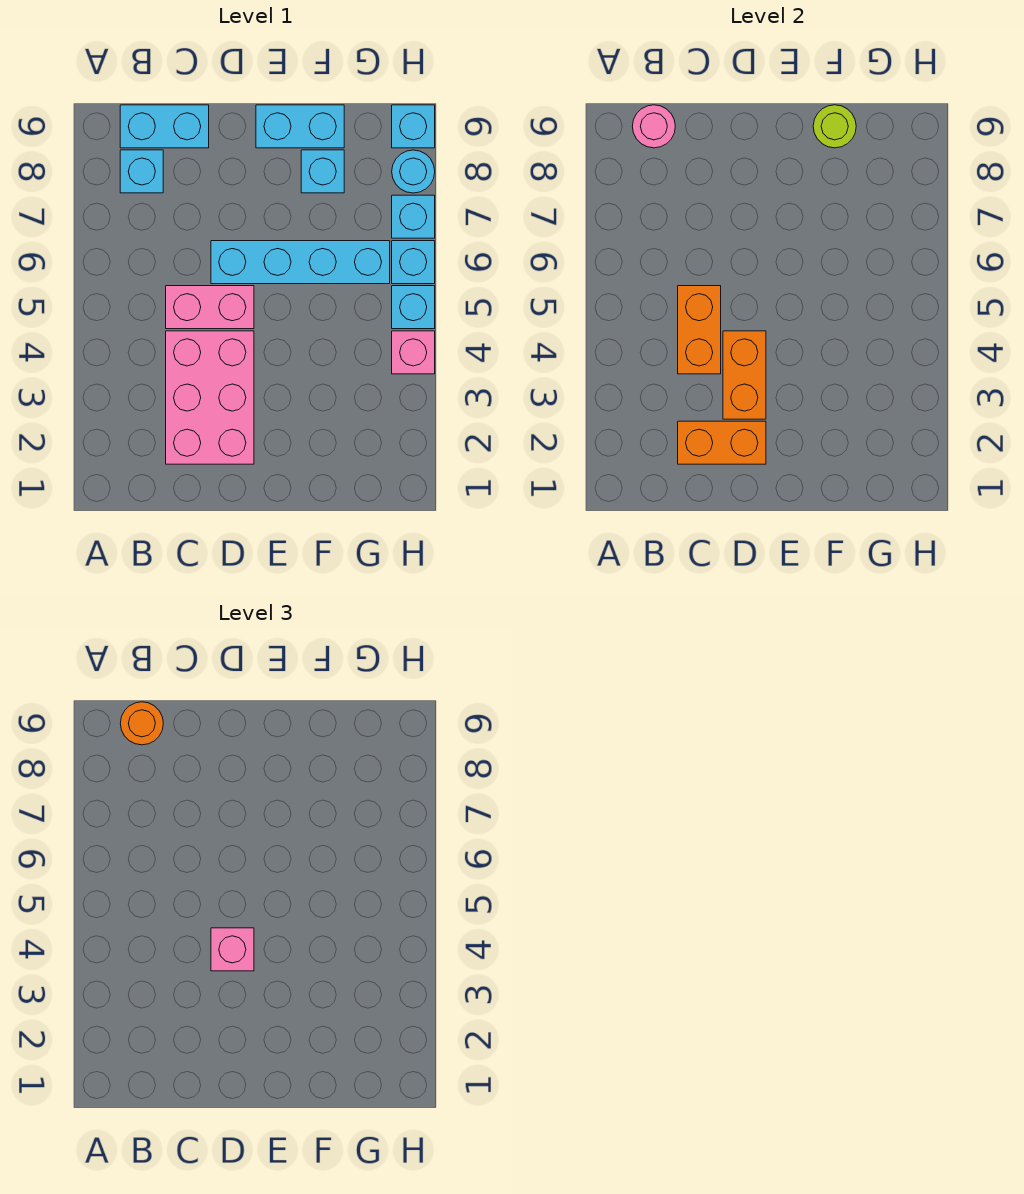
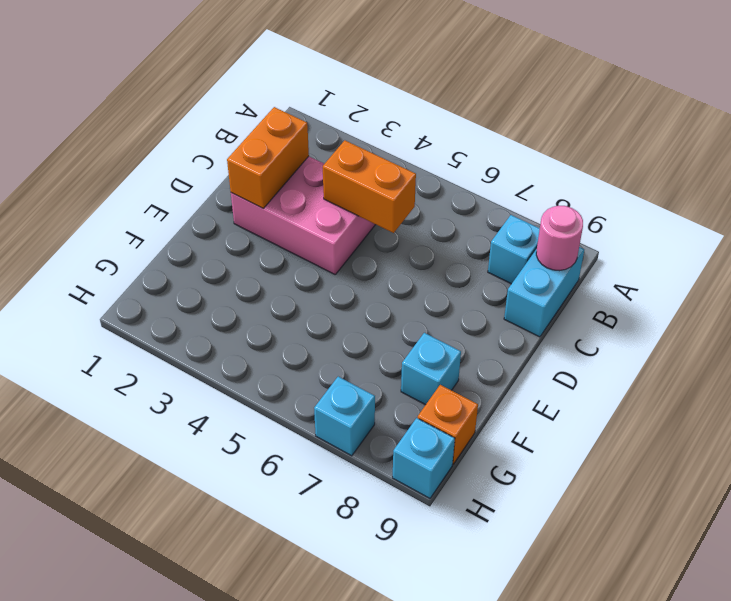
orange brick G9 level 1 -> none
none -> pink brick C5:D5 level 1
none -> cyan brick D6:G6 level 1
none -> cyan brick E9:F9 level 1

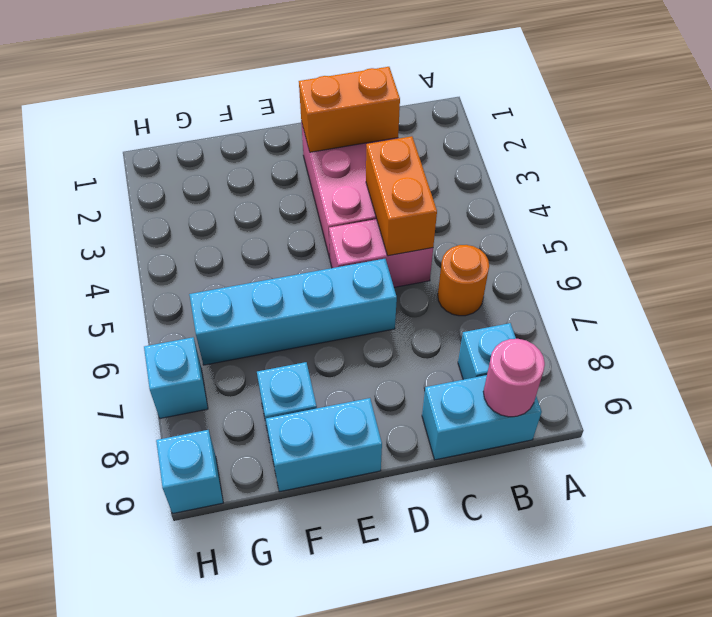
orange round brick B6 level 1 -> orange round brick B9 level 3
none -> pink brick H4 level 1
none -> cyan brick H5 level 1
none -> cyan brick H6 level 1

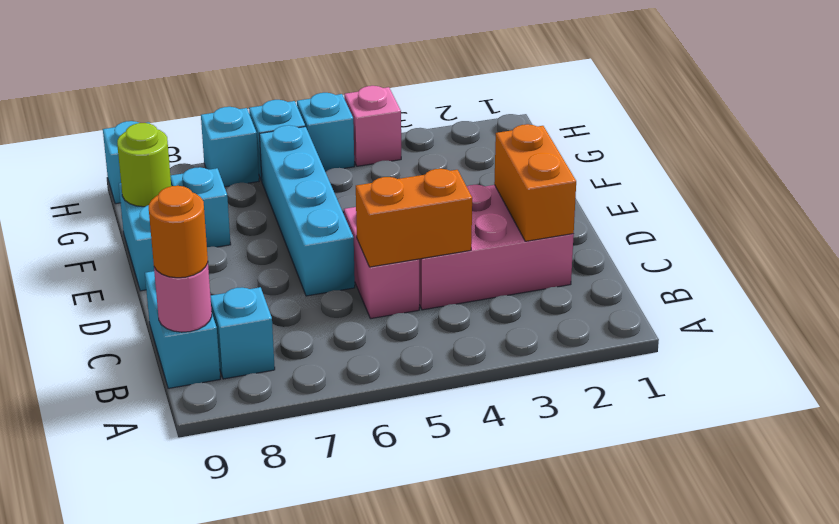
none -> cyan round brick H8 level 1
none -> orange brick D3:D4 level 2
none -> pink brick D4 level 3

